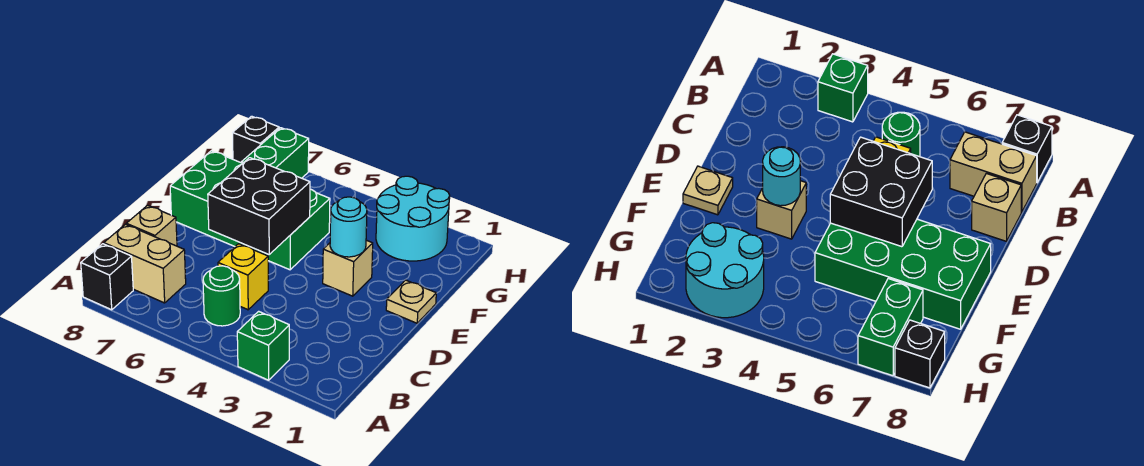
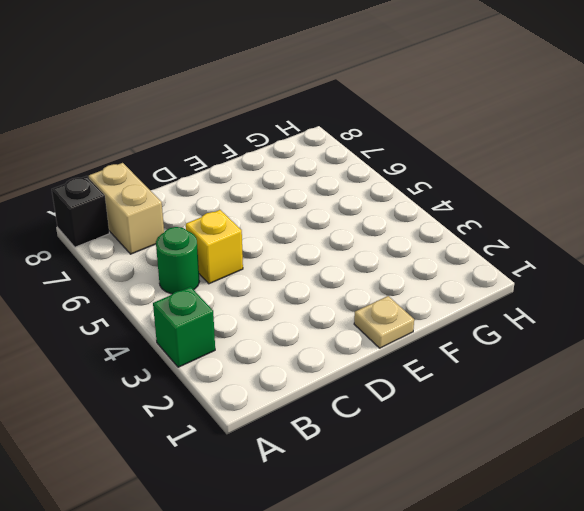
none -> tan brick C8 level 1
none -> tan brick E3 level 1
none -> green brick E5:F8 level 1

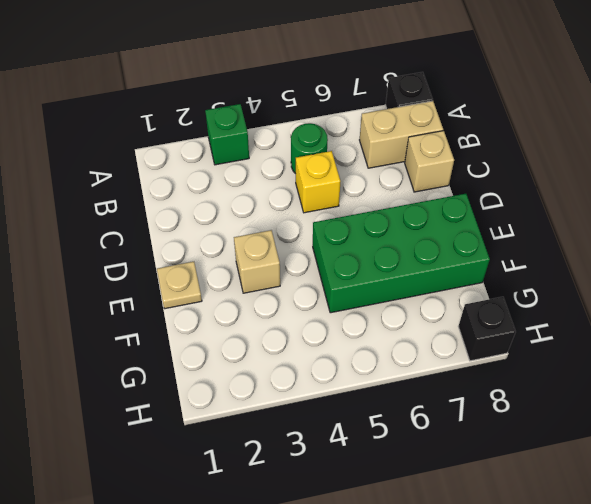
none -> cyan round brick G2:H3 level 1
none -> green brick G7:H7 level 1
none -> black brick D5:E6 level 2

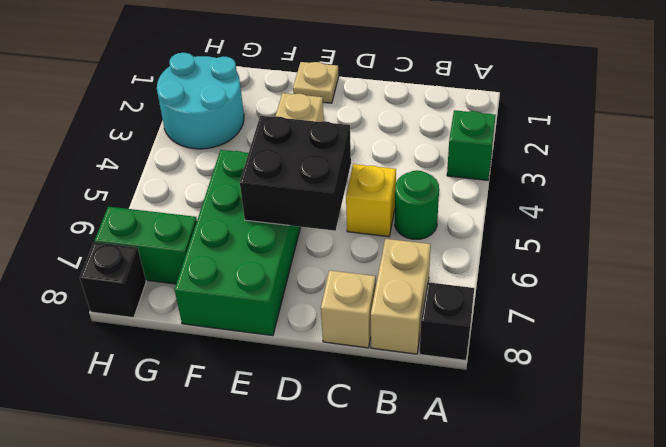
none -> cyan round brick E3 level 2

